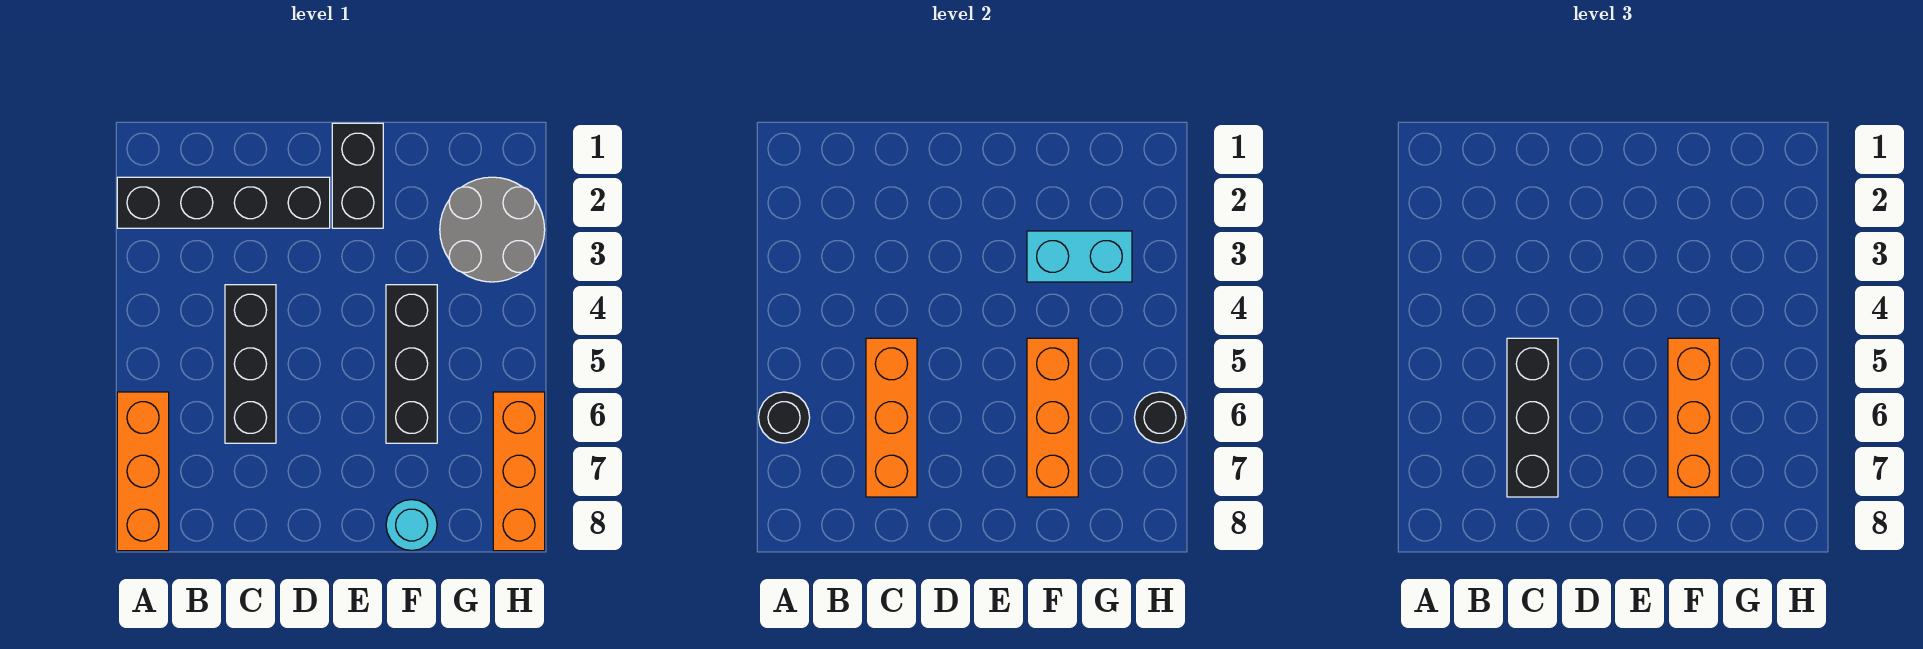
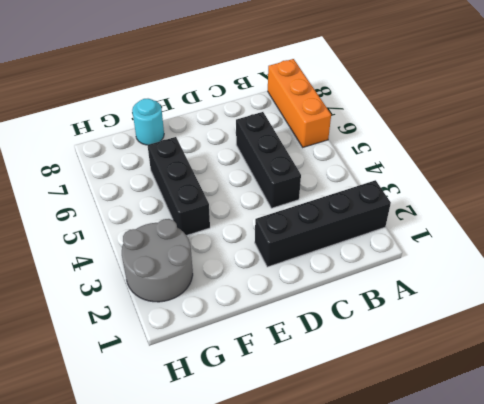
none -> black brick E1:E2 level 1
none -> orange brick H6:H8 level 1
none -> black round brick A6 level 2

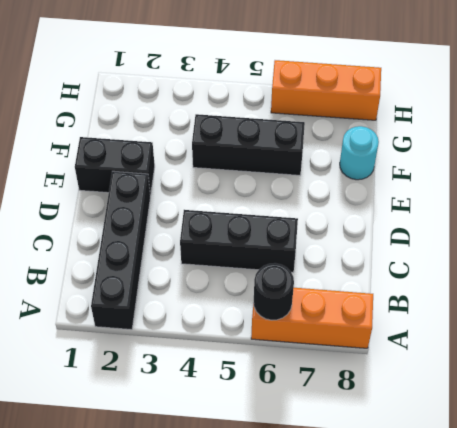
none -> grey round brick G2:H3 level 1
none -> orange brick C5:C7 level 2
none -> cyan brick F3:G3 level 2

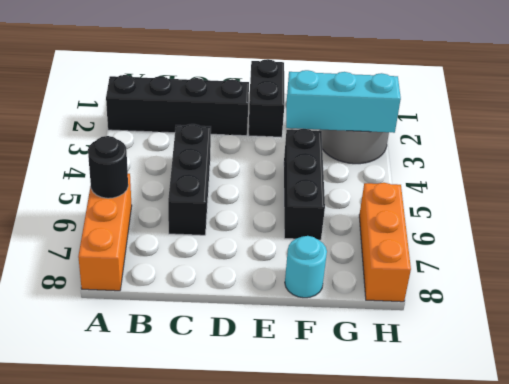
cyan brick F3:H3 level 2 -> cyan brick F3:G3 level 2
none -> orange brick C5:C7 level 2
none -> orange brick F5:F7 level 2
none -> black round brick H6 level 2

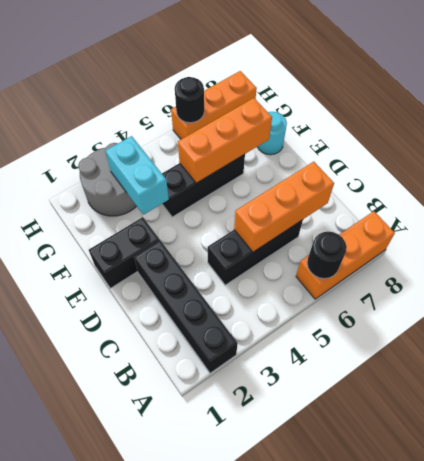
none -> black brick C5:C7 level 3
none -> orange brick F5:F7 level 3

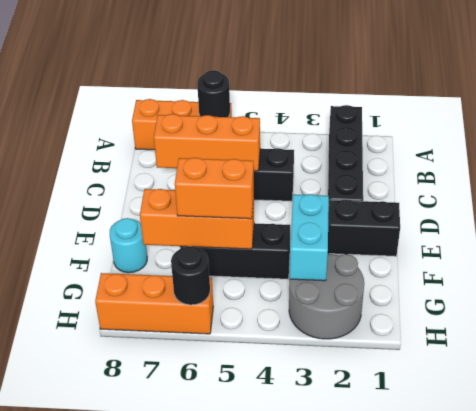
orange brick F5:F6 level 3 -> orange brick F5:F7 level 3
none -> black brick C5:C7 level 3

